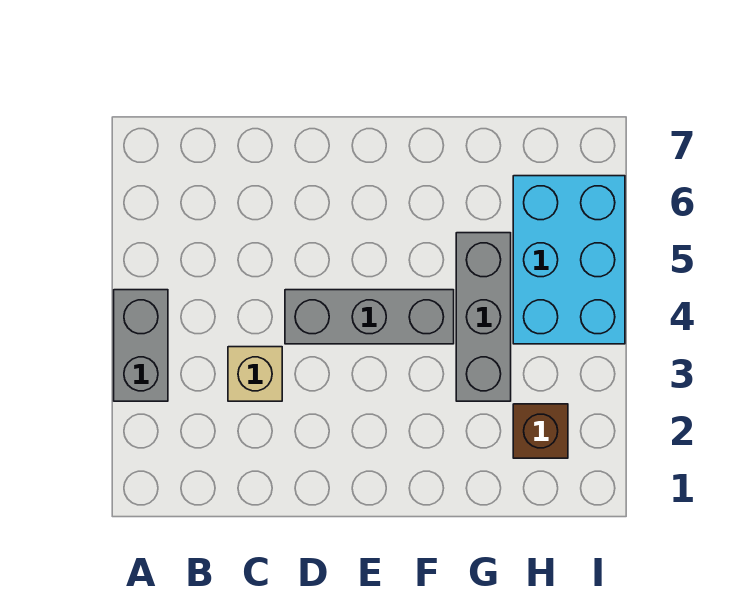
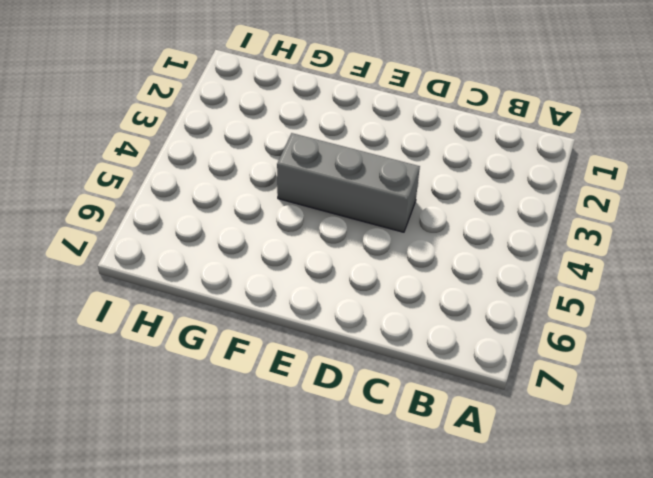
none -> grey brick A3:A4 level 1
none -> tan brick C3 level 1

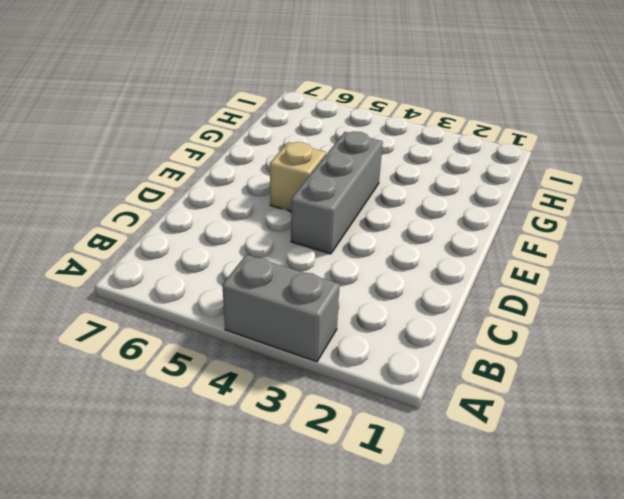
tan brick E5 level 1 -> tan brick C3 level 1
none -> grey brick G3:G5 level 1
none -> brown brick H2 level 1

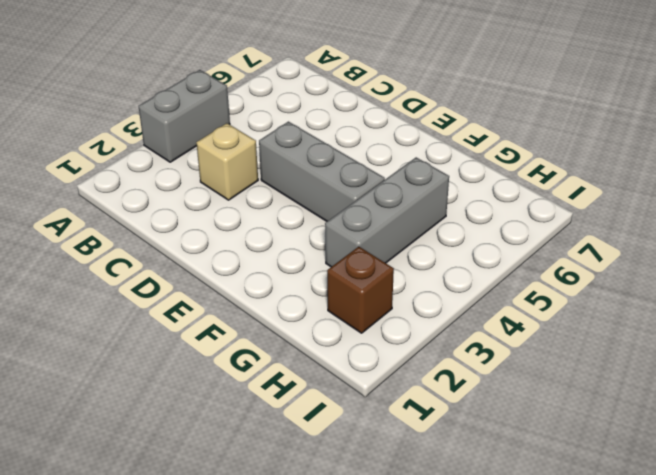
none -> cyan brick H4:I6 level 1

